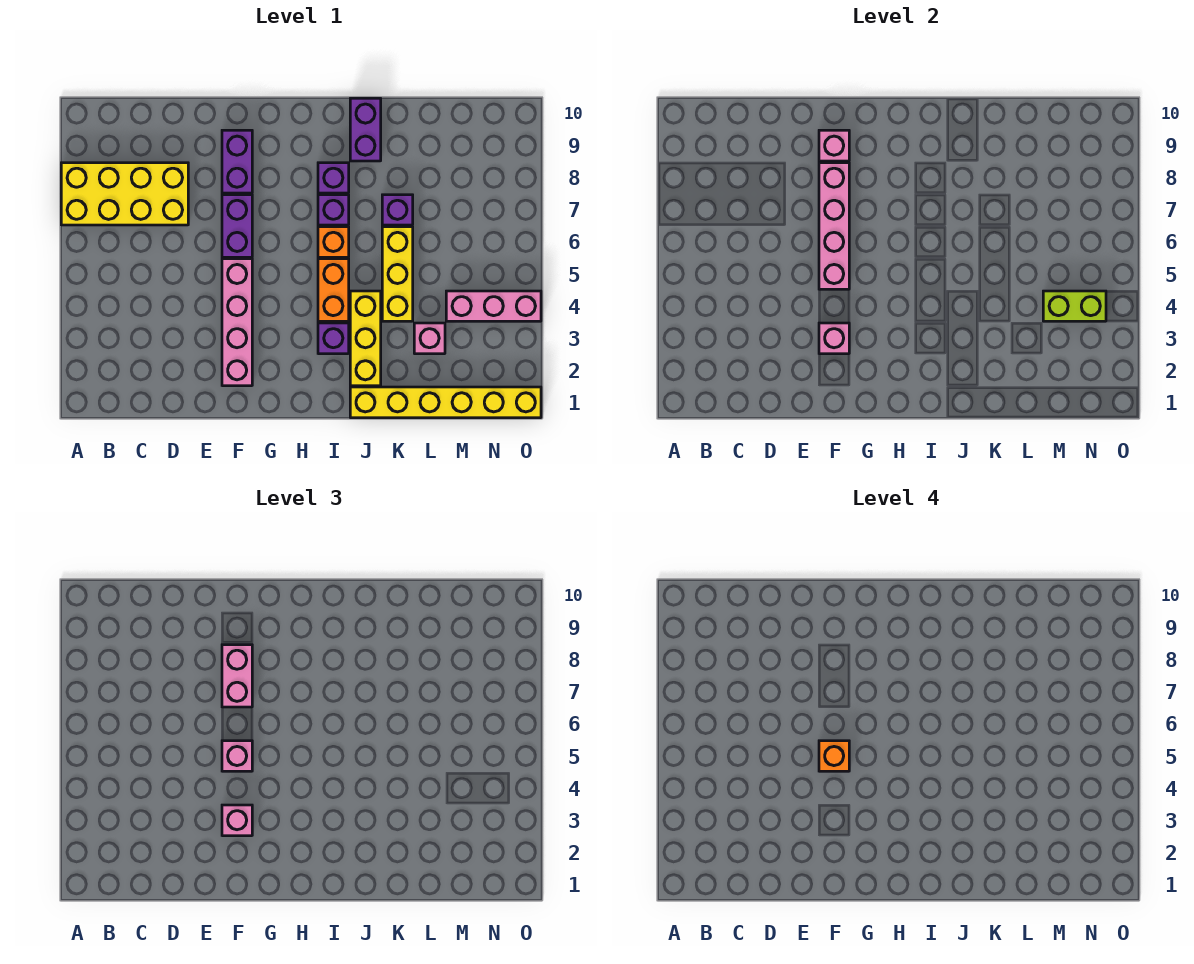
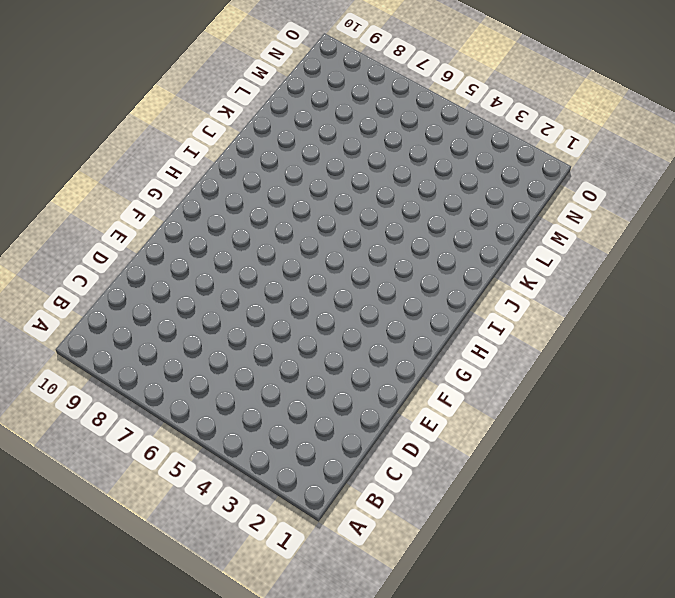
none -> yellow brick A7:D8 level 1
none -> pink brick F2:F5 level 1
none -> purple brick F6:F7 level 1

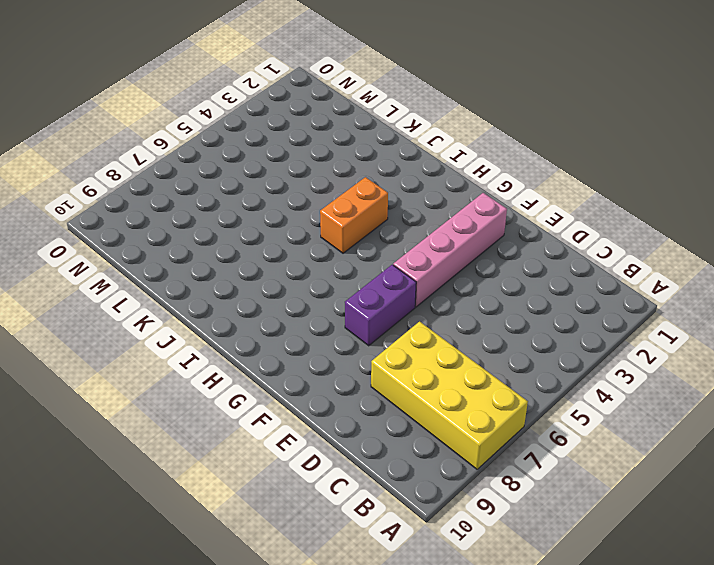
none -> purple brick F8:F9 level 1
none -> purple brick I3 level 1
none -> orange brick I6 level 1

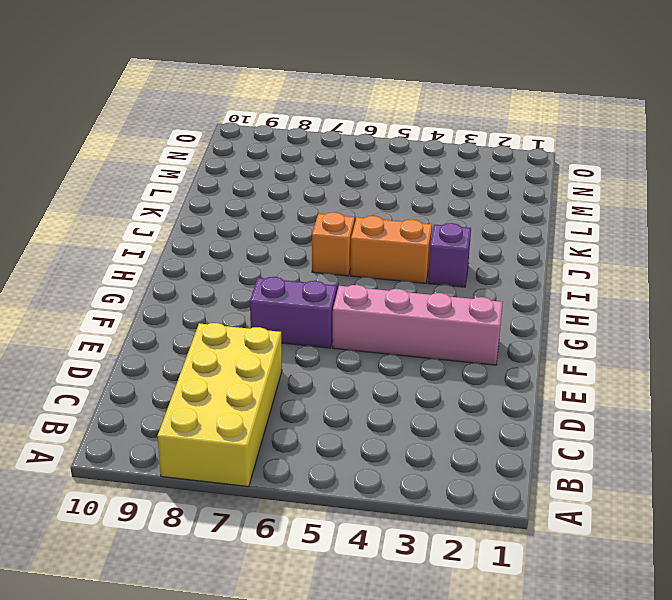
none -> purple brick F8:F9 level 1
none -> purple brick I7 level 1
none -> purple brick I8 level 1

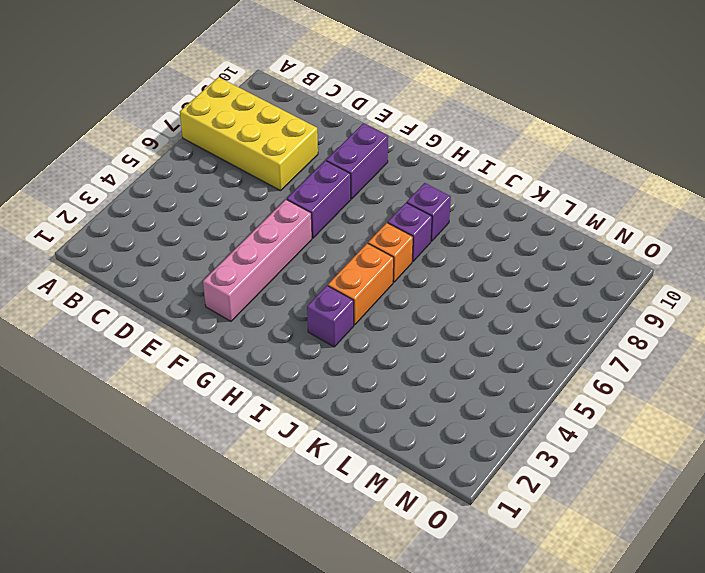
none -> yellow brick J1:O1 level 1
none -> yellow brick J2:J4 level 1
none -> purple brick J9:J10 level 1

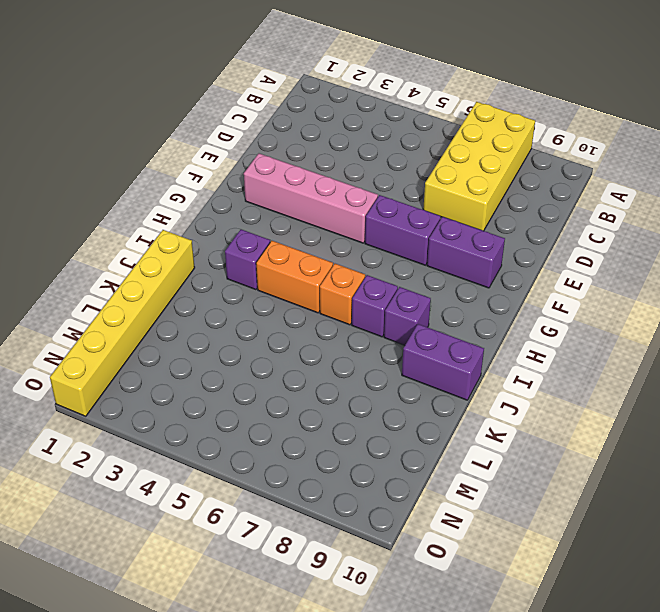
none -> yellow brick J2:J4 level 1
none -> yellow brick K4:K6 level 1
none -> purple brick K7 level 1

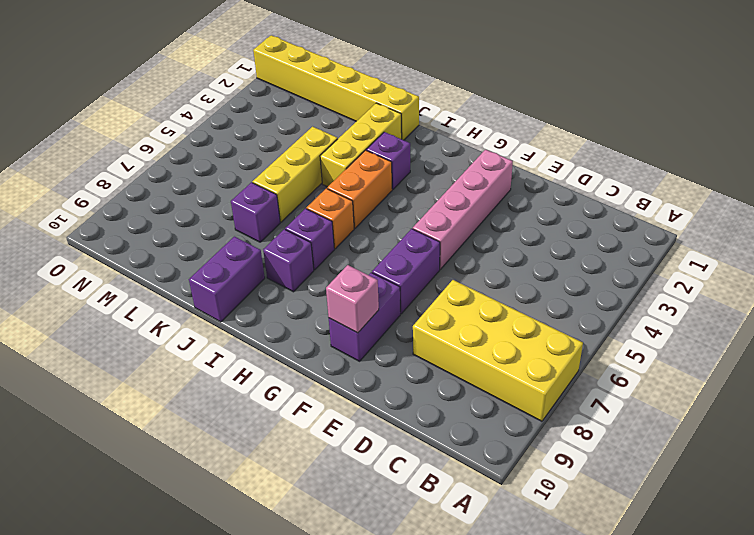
none -> pink brick L3 level 1
none -> pink brick M4:O4 level 1
none -> pink brick F3 level 2

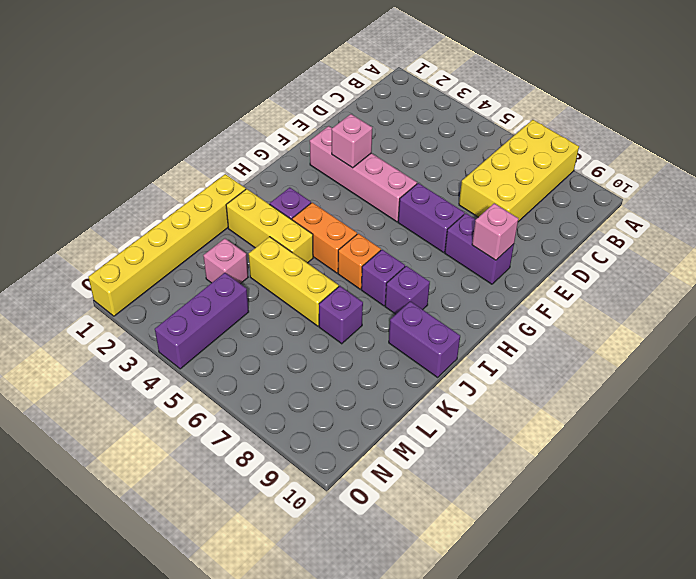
purple brick M4:O4 level 1 -> pink brick M4:O4 level 1
none -> pink brick F5:F8 level 2
none -> lime brick M4:N4 level 2
none -> pink brick F3 level 3

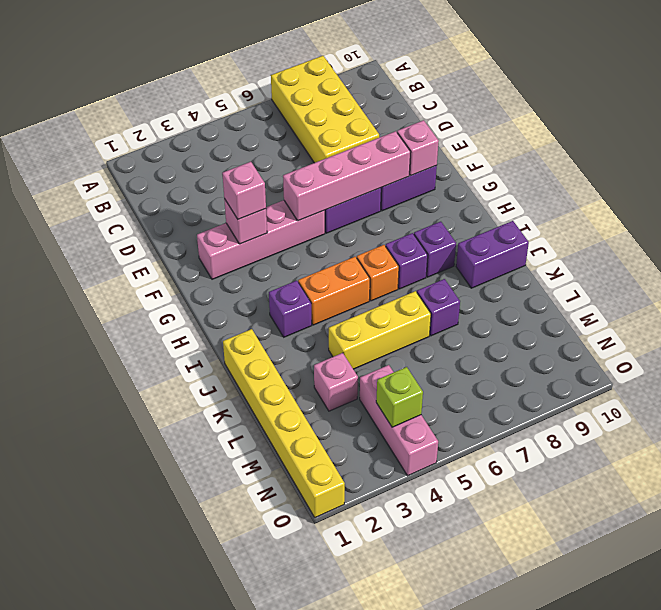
lime brick N4 level 2 -> lime brick M4:N4 level 2
none -> yellow brick J2:J4 level 1
none -> pink brick F5 level 3
none -> pink brick F7:F8 level 3

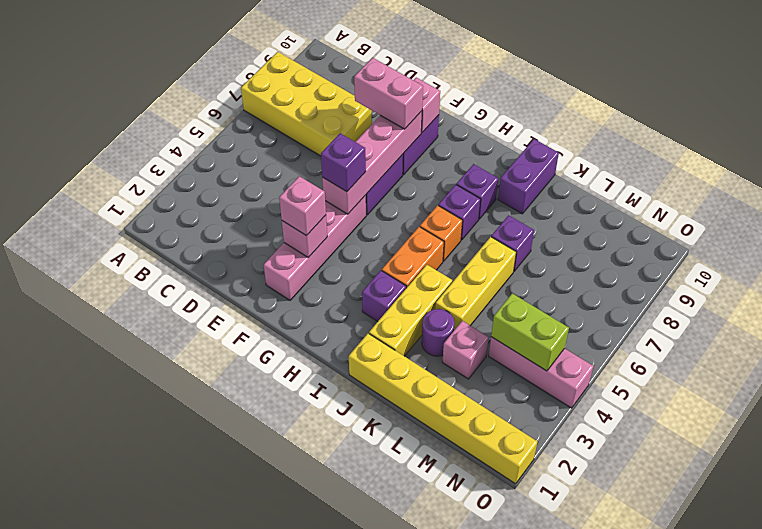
pink brick E8:F8 level 3 -> pink brick F7:F8 level 3
purple brick F5 level 3 -> pink brick F5 level 3
purple round brick K3 level 1 -> none
none -> orange brick F5 level 4

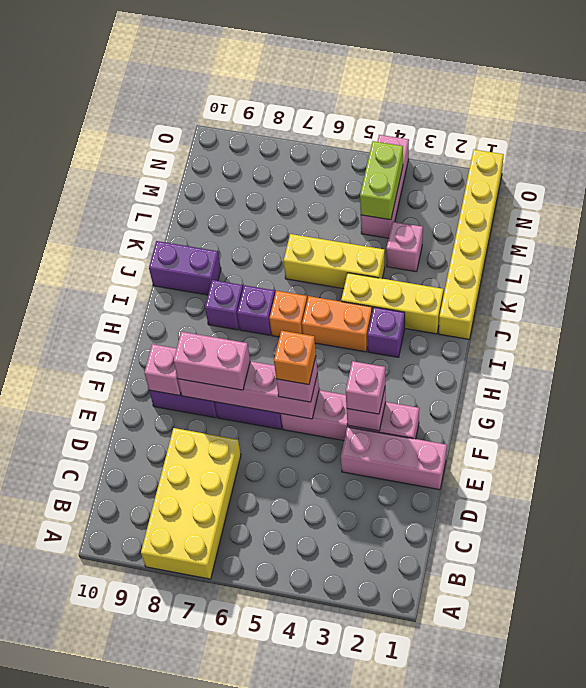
pink brick E1:E3 level 1 -> none
none -> purple brick K7 level 1

